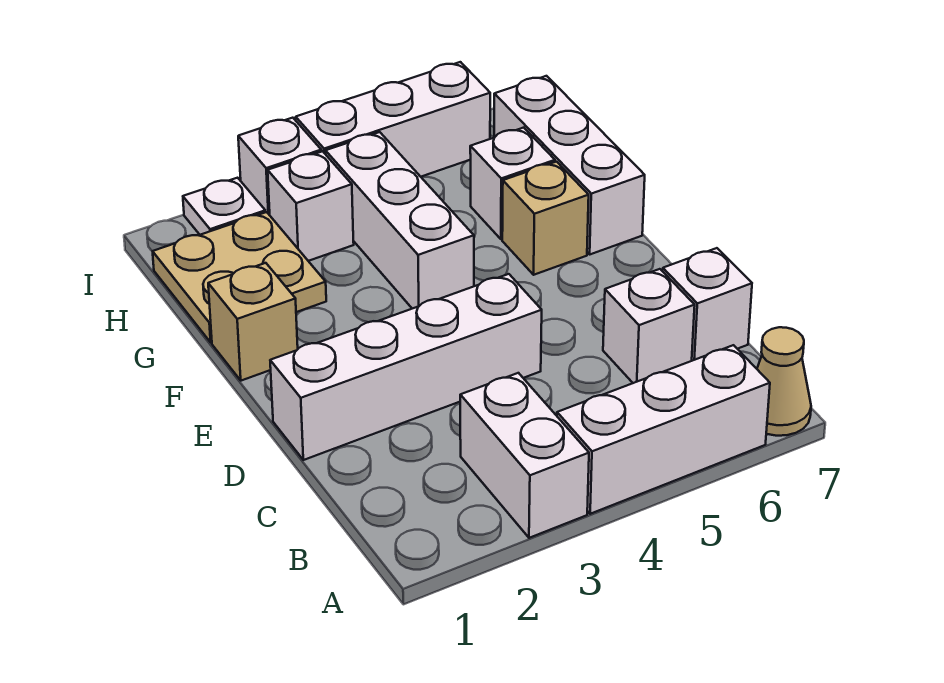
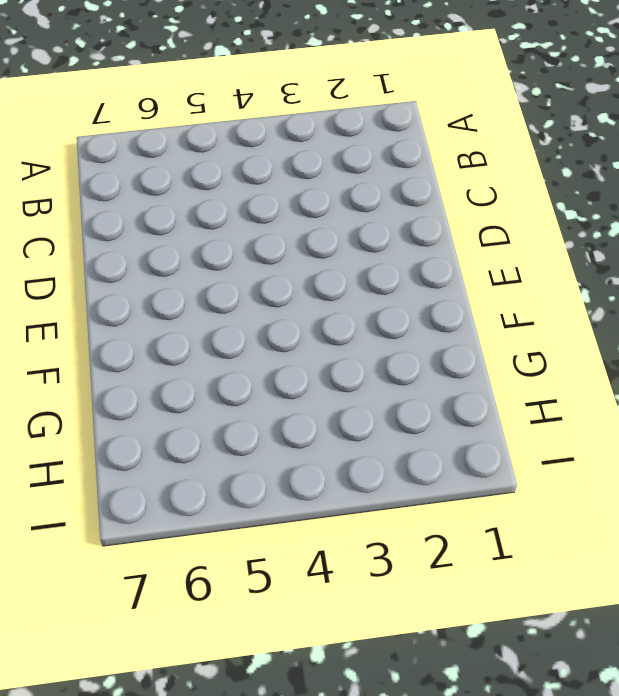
none -> white brick A3:B3 level 1
none -> white brick A4:A6 level 1
none -> tan cone A7 level 1

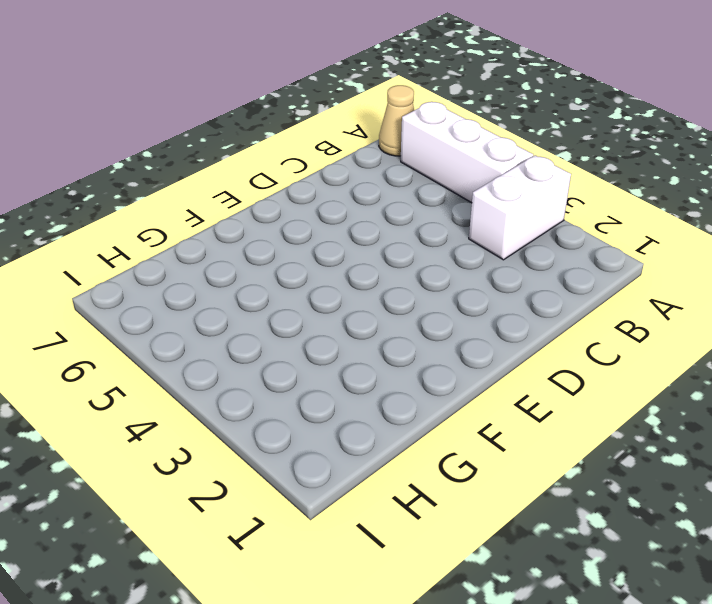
none -> white brick C6 level 1
none -> white brick C7 level 1
none -> white brick D1:D4 level 1

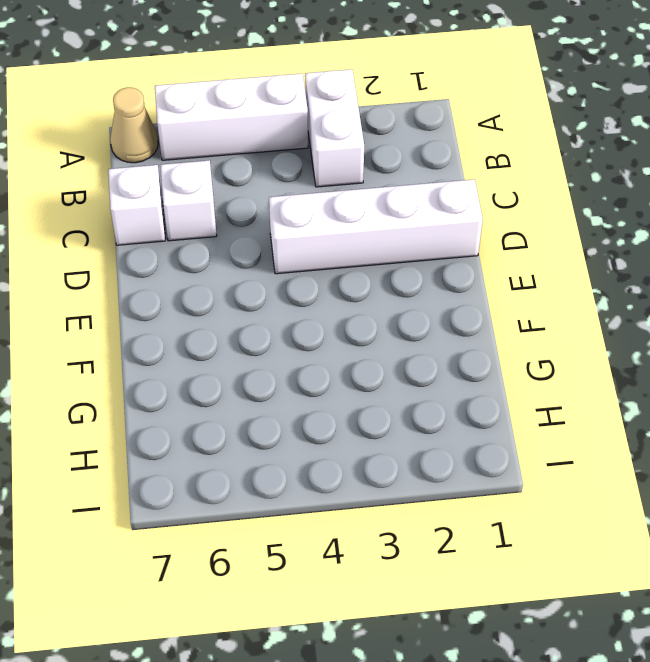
none -> tan brick F1 level 1
none -> white brick F4:H4 level 1
none -> tan brick F6 level 1

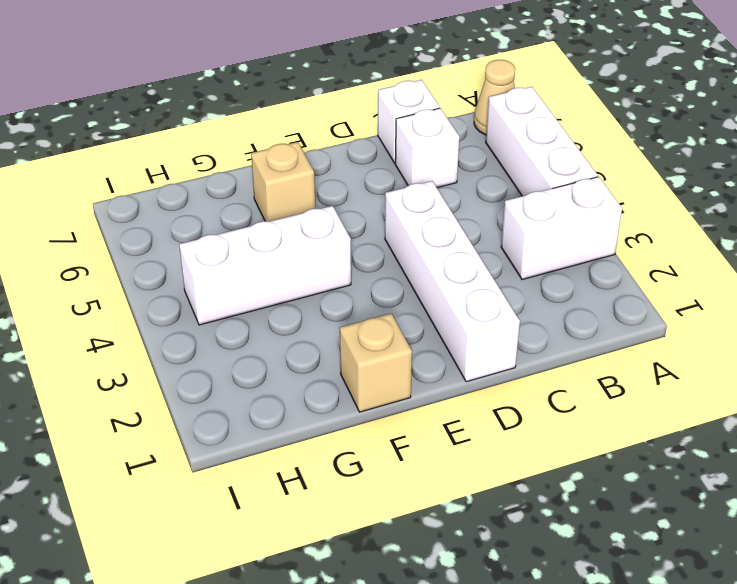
none -> white brick F7:H7 level 1
none -> tan plate G1:H2 level 1
none -> white brick G6 level 1

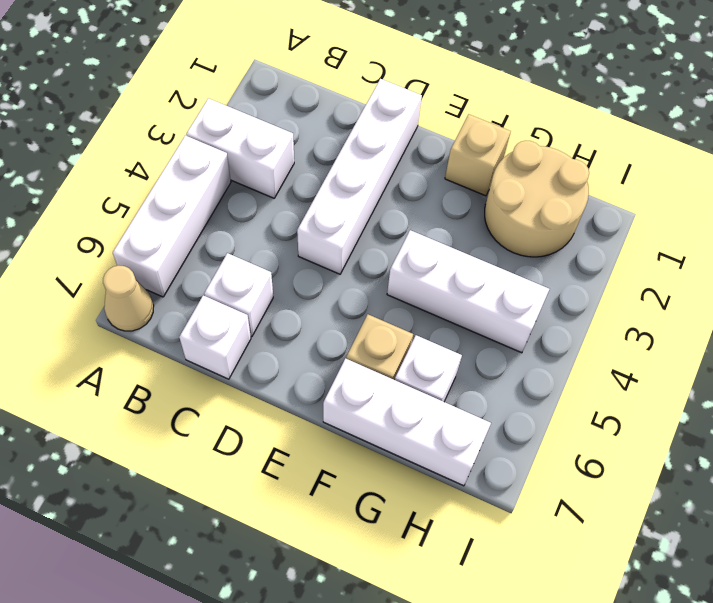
tan round brick G1:H2 level 1 -> tan plate G1:H2 level 1
none -> white brick H3 level 1
none -> white plate I2 level 1
none -> white brick I3 level 1

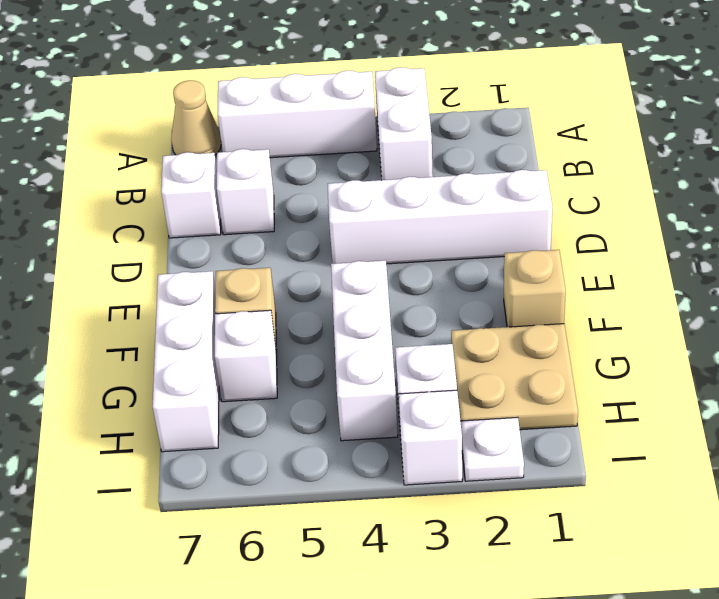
none -> white brick I4:I6 level 1

